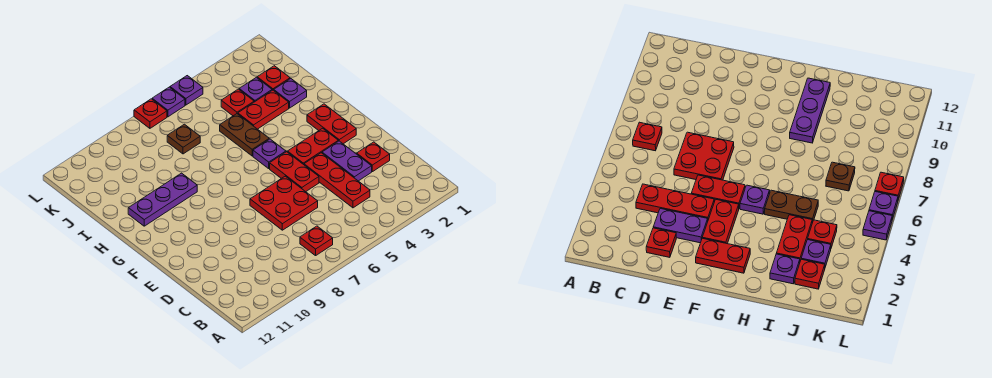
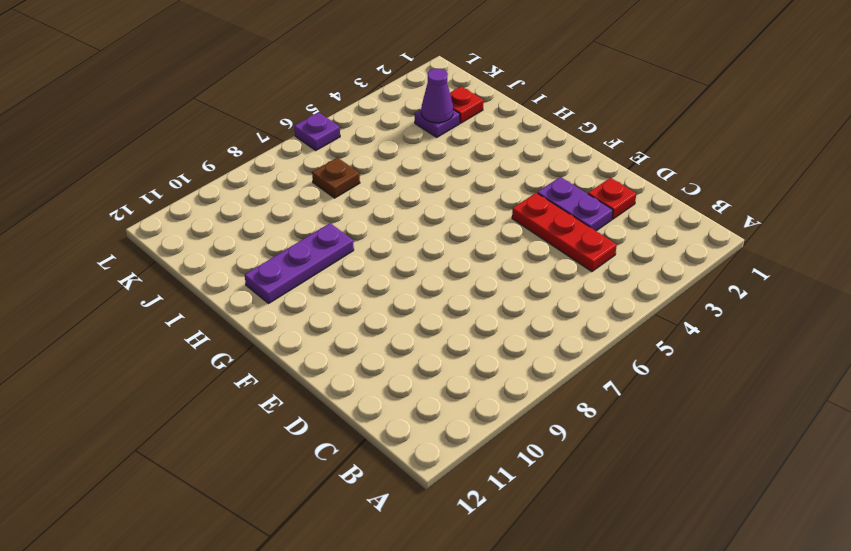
purple cone J3 level 2 -> none
none -> red plate B7 level 1
none -> red plate D6:E7 level 1
none -> red plate E5:F5 level 1

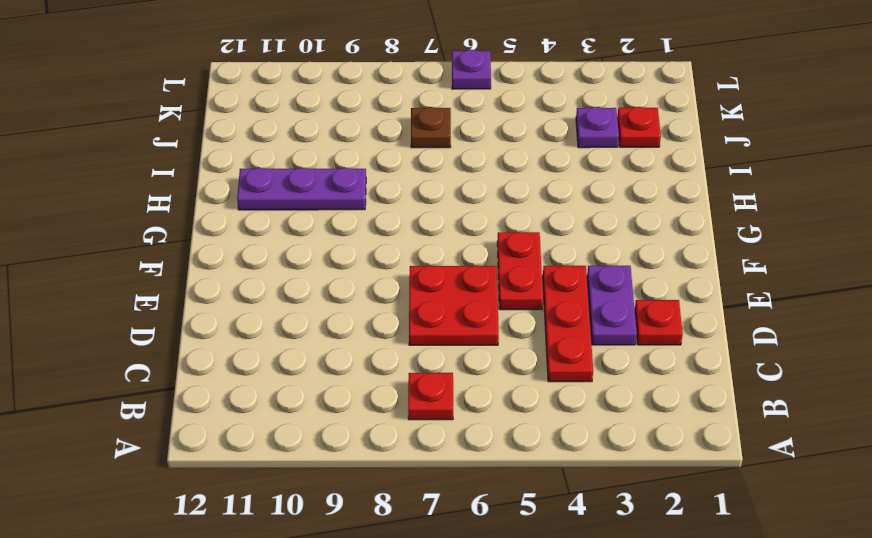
none -> red plate F2:G2 level 1
none -> red plate F3:F4 level 1
none -> purple plate G5 level 1

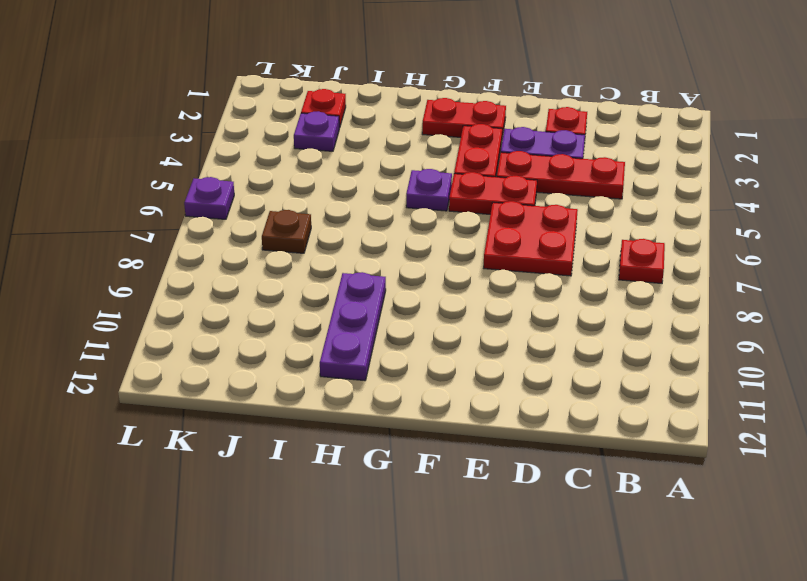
none -> brown plate H5:I5 level 1
none -> purple plate I2 level 1
none -> red plate I3:I4 level 1

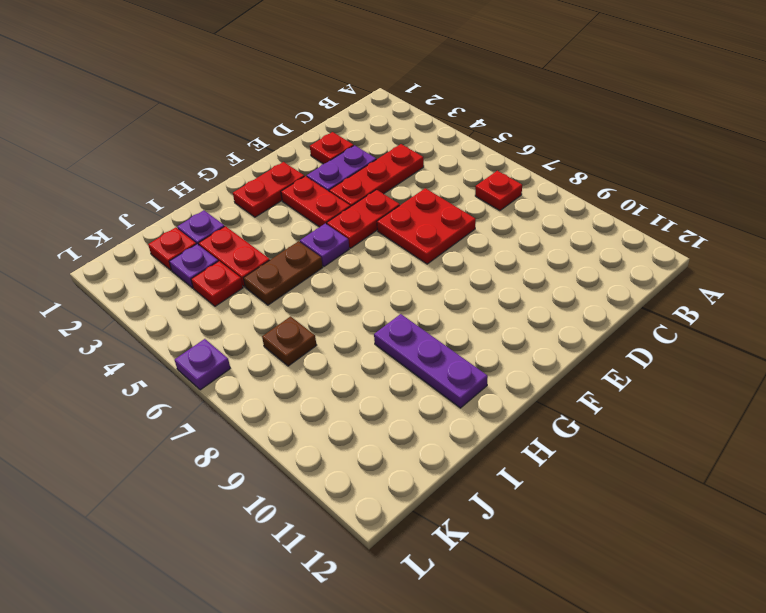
none -> purple plate L5 level 1
none -> red plate L7 level 1

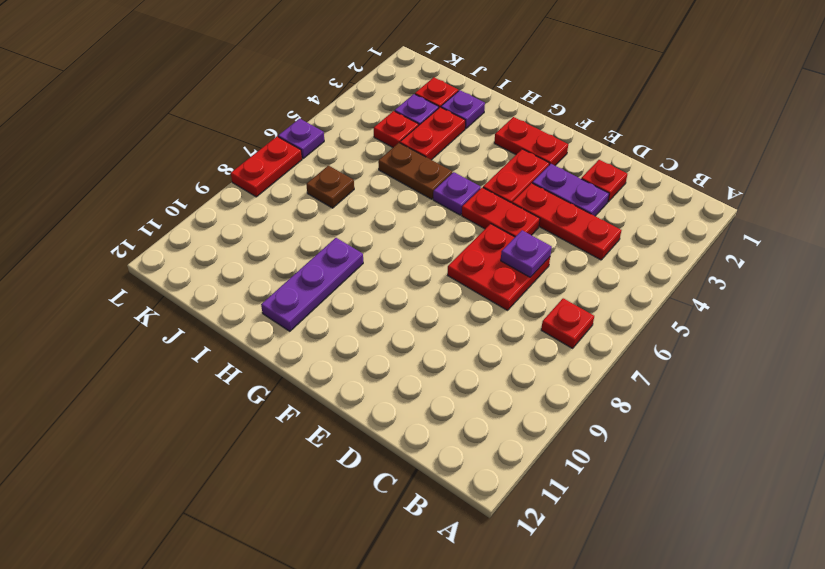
purple plate D6 level 2 -> purple plate L5 level 1
red plate L7:L8 level 1 -> red plate L7 level 1

